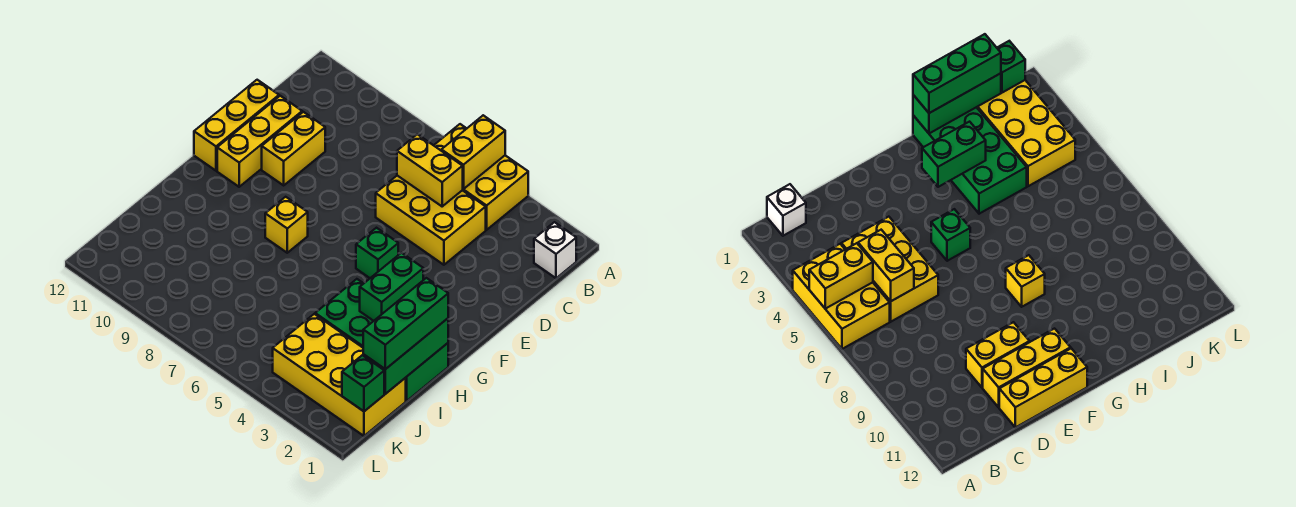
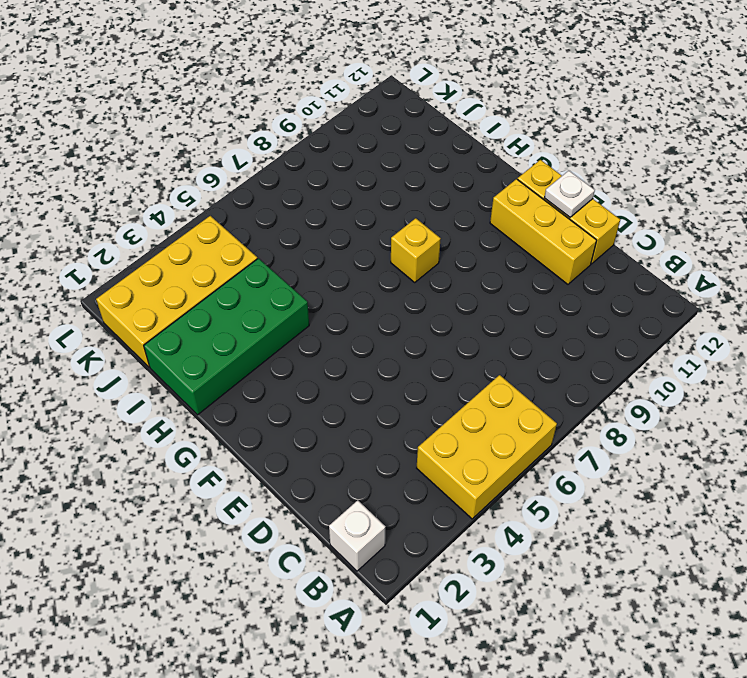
white plate E12 level 2 -> none
none -> yellow brick C4:D6 level 1
none -> yellow brick D10:E10 level 1
none -> green brick F5 level 1

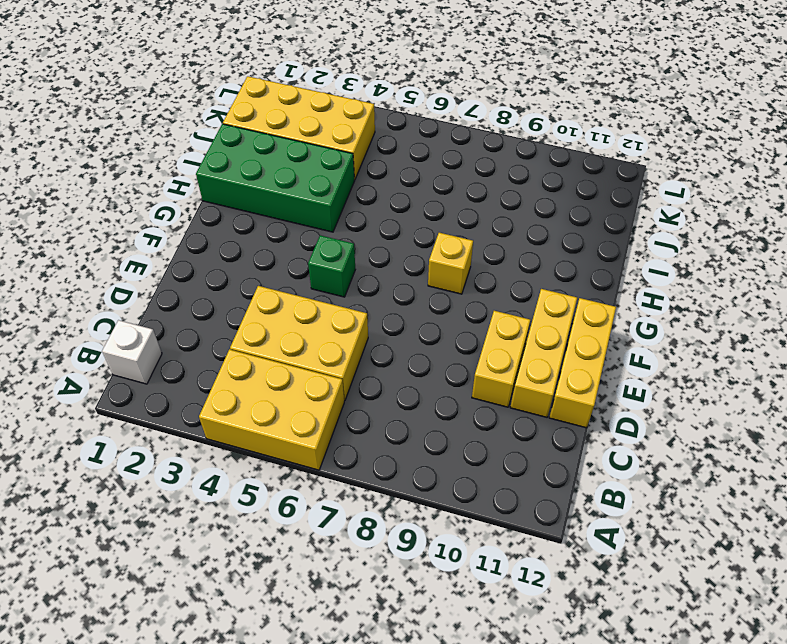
none -> yellow brick A5:B5 level 2
none -> yellow brick C5:C6 level 2
none -> green brick G3:H3 level 2

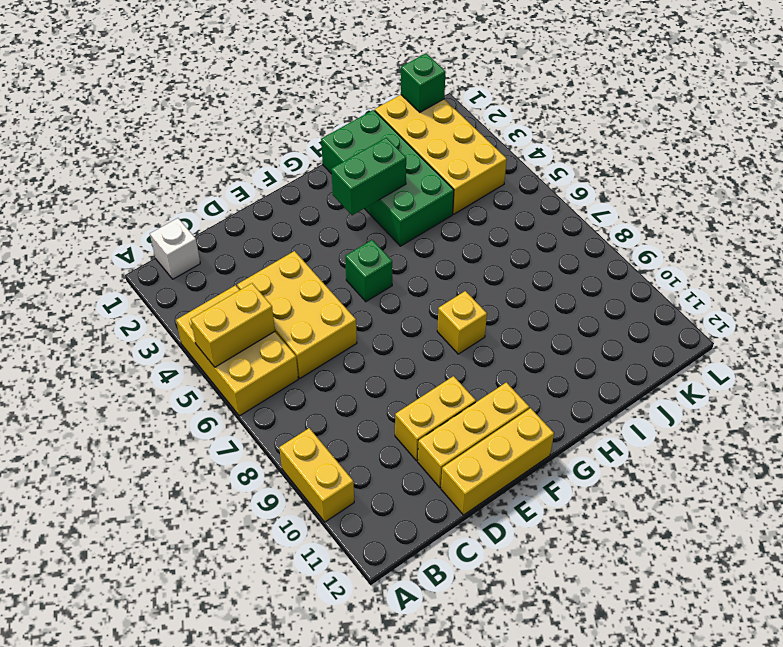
yellow brick A9:A10 level 1 -> yellow brick C5:C6 level 2
none -> green brick H1:J1 level 2
none -> green brick H1:J1 level 3

